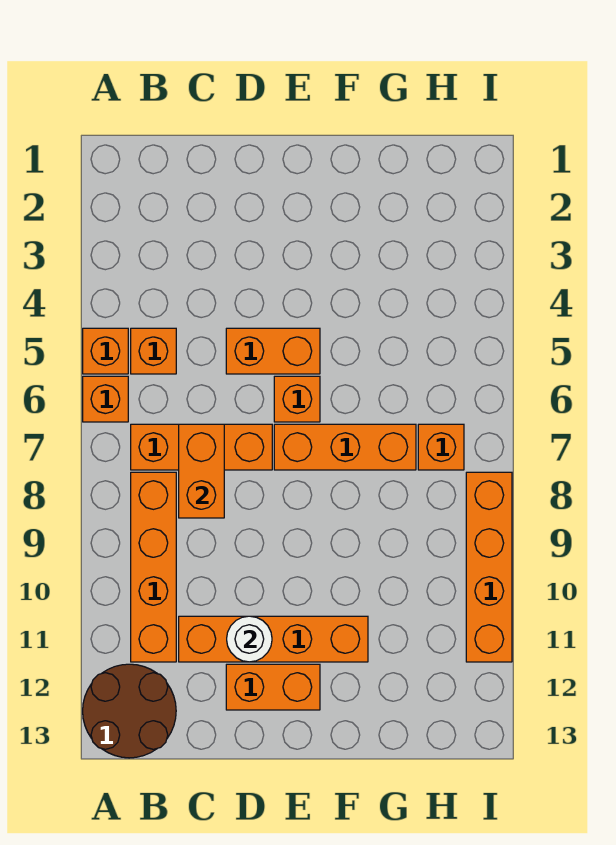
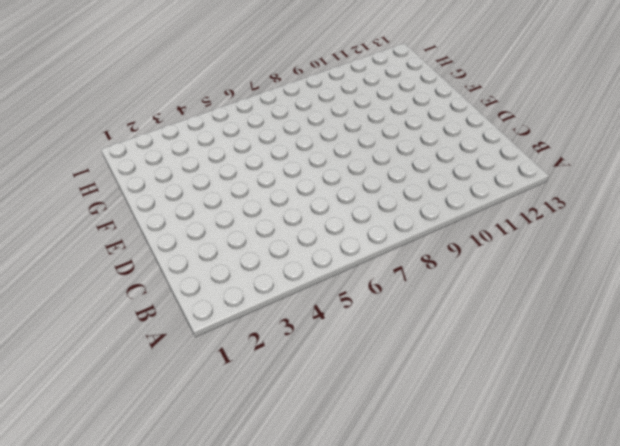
none -> orange brick A5 level 1
none -> orange brick A6 level 1
none -> brown round brick A12:B13 level 1

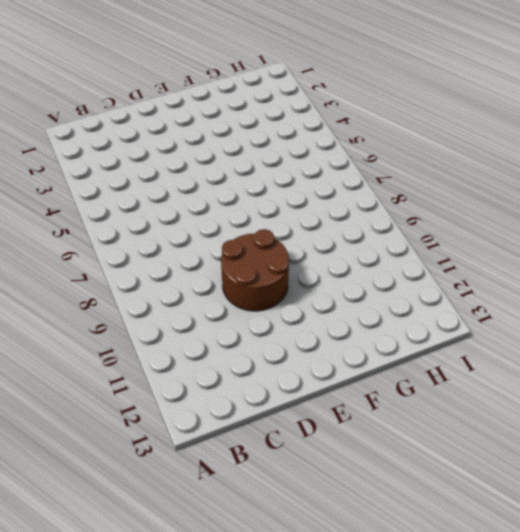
brown round brick D9:E10 level 1 -> brown round brick A12:B13 level 1
none -> orange brick A5 level 1
none -> orange brick A6 level 1
none -> orange brick B5 level 1

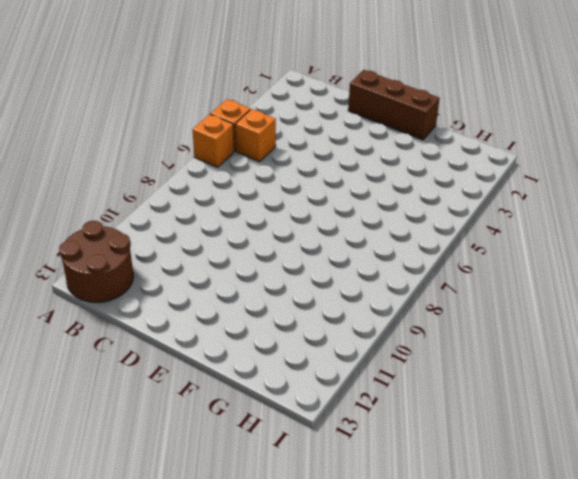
brown brick D1:F1 level 1 -> none
none -> orange brick B7:D7 level 1
none -> orange brick B8:B11 level 1
none -> orange brick C11:F11 level 1

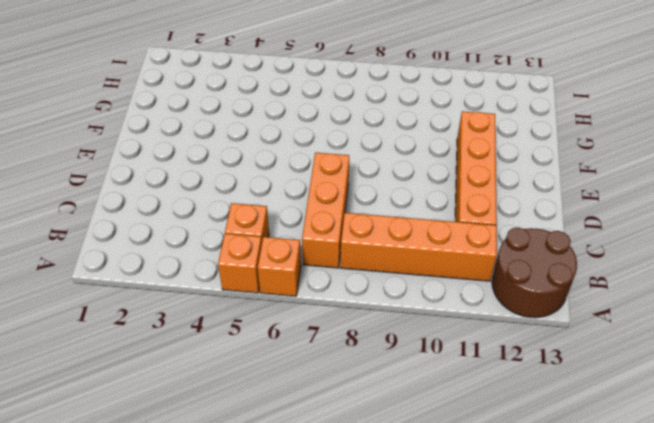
none -> orange brick D5:E5 level 1
none -> orange brick D12:E12 level 1
none -> orange brick E6 level 1

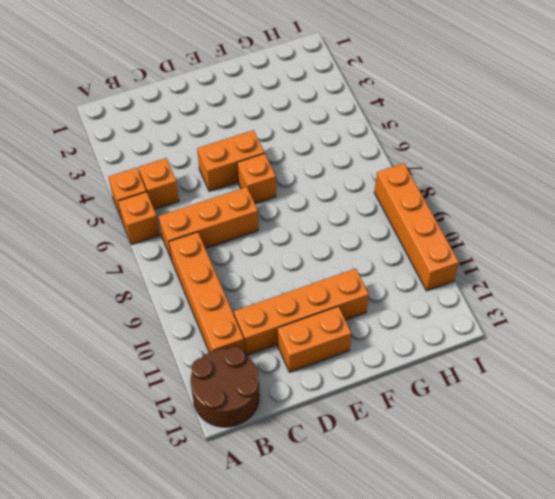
none -> orange brick E7:G7 level 1
none -> orange brick H7 level 1
none -> orange brick C7:C8 level 2

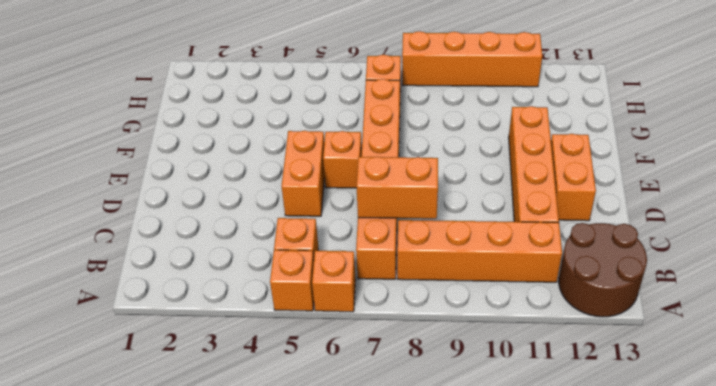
none -> white round brick D11 level 2

